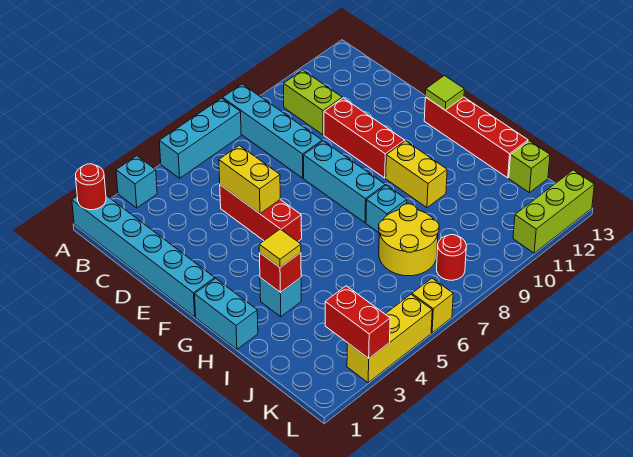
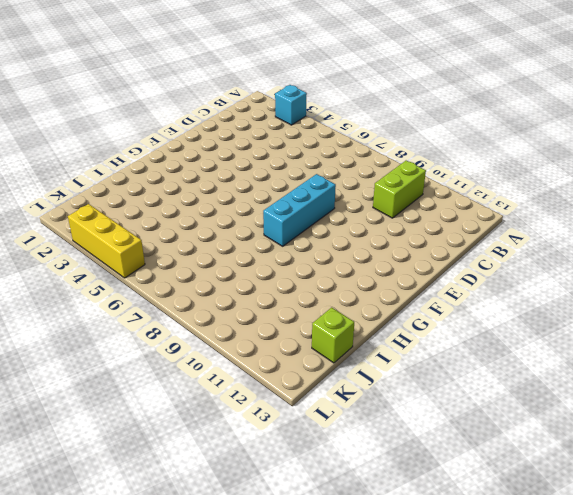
none -> cyan brick A1:F1 level 1
none -> cyan brick A5:A7 level 1
none -> cyan brick A8:D8 level 1

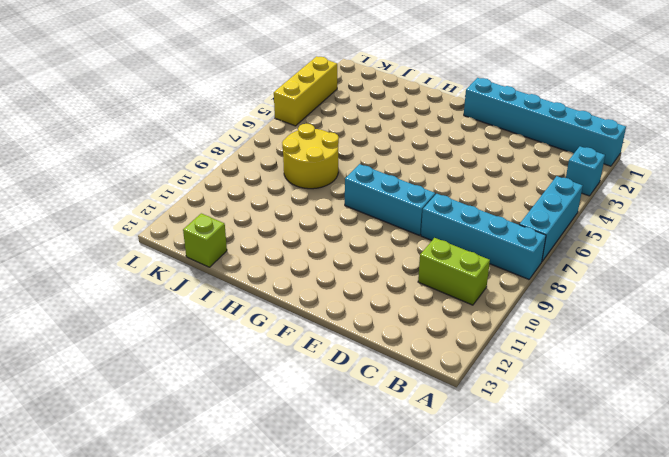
none -> red brick D5:F5 level 1
none -> red brick D10:F10 level 1
none -> red brick F13:I13 level 1

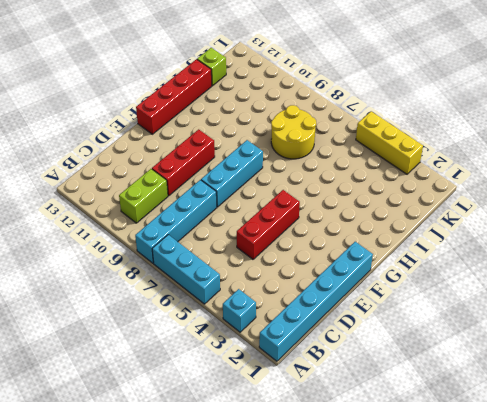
none -> cyan brick G1:H1 level 1
none -> yellow brick G10:H10 level 1
none -> cyan brick H3 level 1

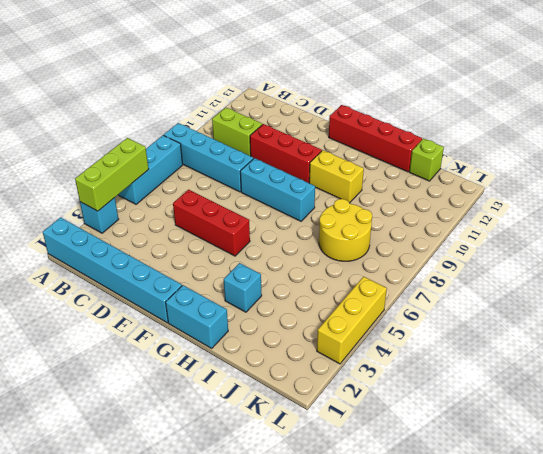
lime brick A3:A5 level 2 -> lime brick L11:L13 level 1
none -> cyan brick H8 level 1
none -> red round brick K8 level 1
none -> yellow brick L6 level 1

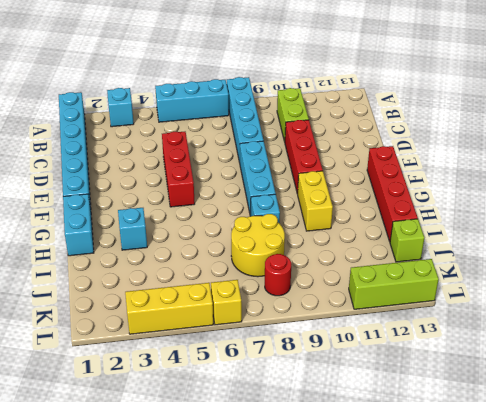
none -> red round brick A1 level 2
none -> yellow brick D5:E5 level 2
none -> lime tile F13 level 2

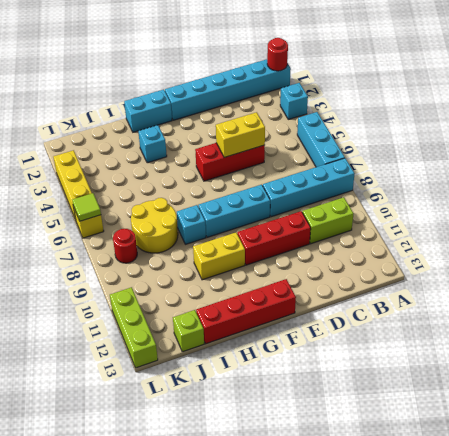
lime tile L6 level 2 -> lime tile F13 level 2
none -> red brick H3 level 2
none -> red brick K3:L3 level 2
none -> yellow tile H3 level 3

